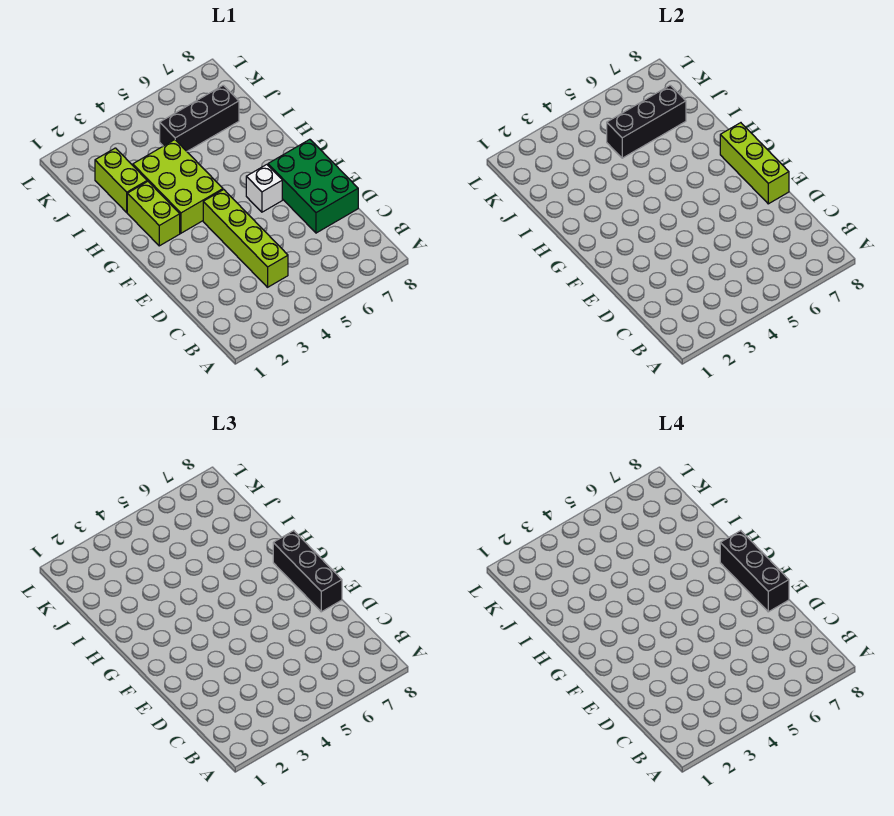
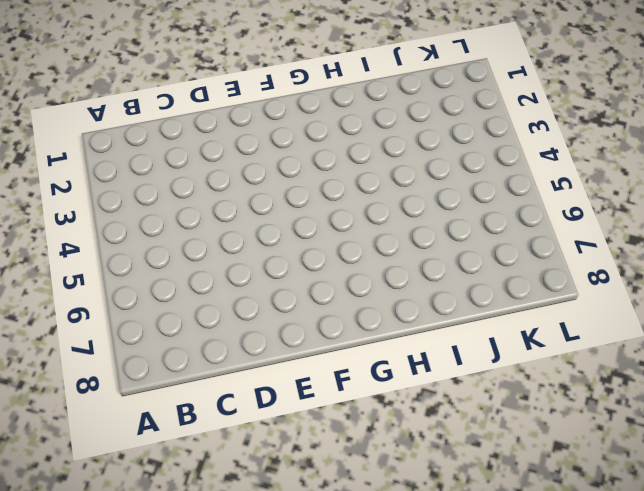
none -> lime brick C4:F4 level 1
none -> green brick D7:F8 level 1

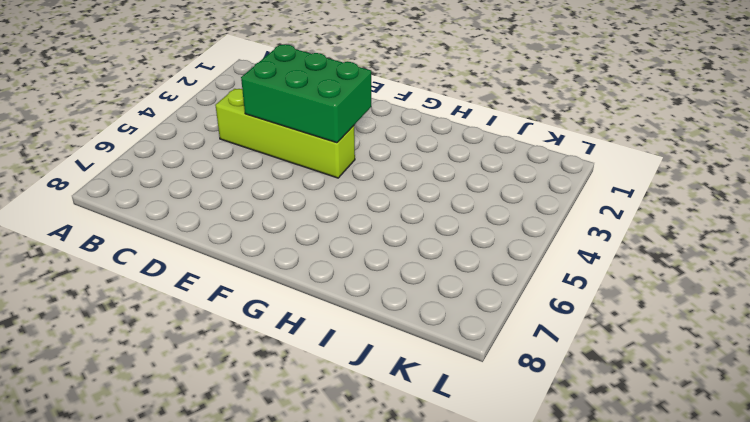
green brick D3:F4 level 2 -> green brick D7:F8 level 1
none -> white brick F6 level 1
none -> lime brick G2:H2 level 1

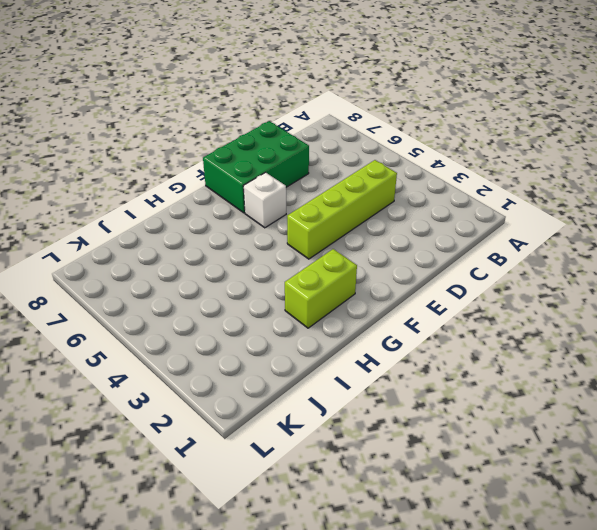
none -> lime brick G3:I4 level 1
none -> lime brick I2:J2 level 1

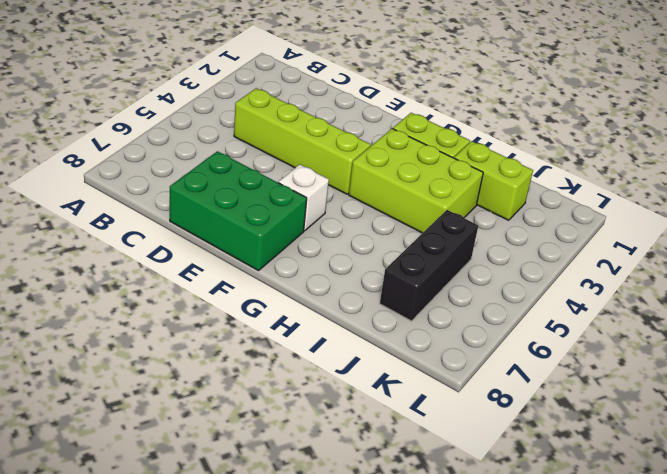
none -> lime brick E8:G8 level 2
none -> black brick J5:J7 level 2

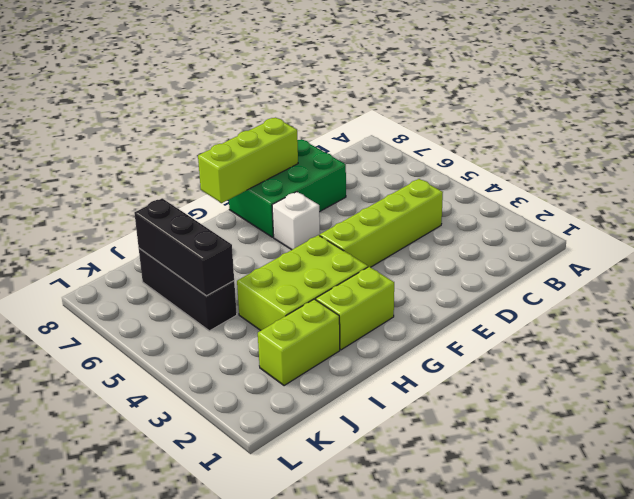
none -> black brick E8:G8 level 3
none -> black brick E8:G8 level 4

